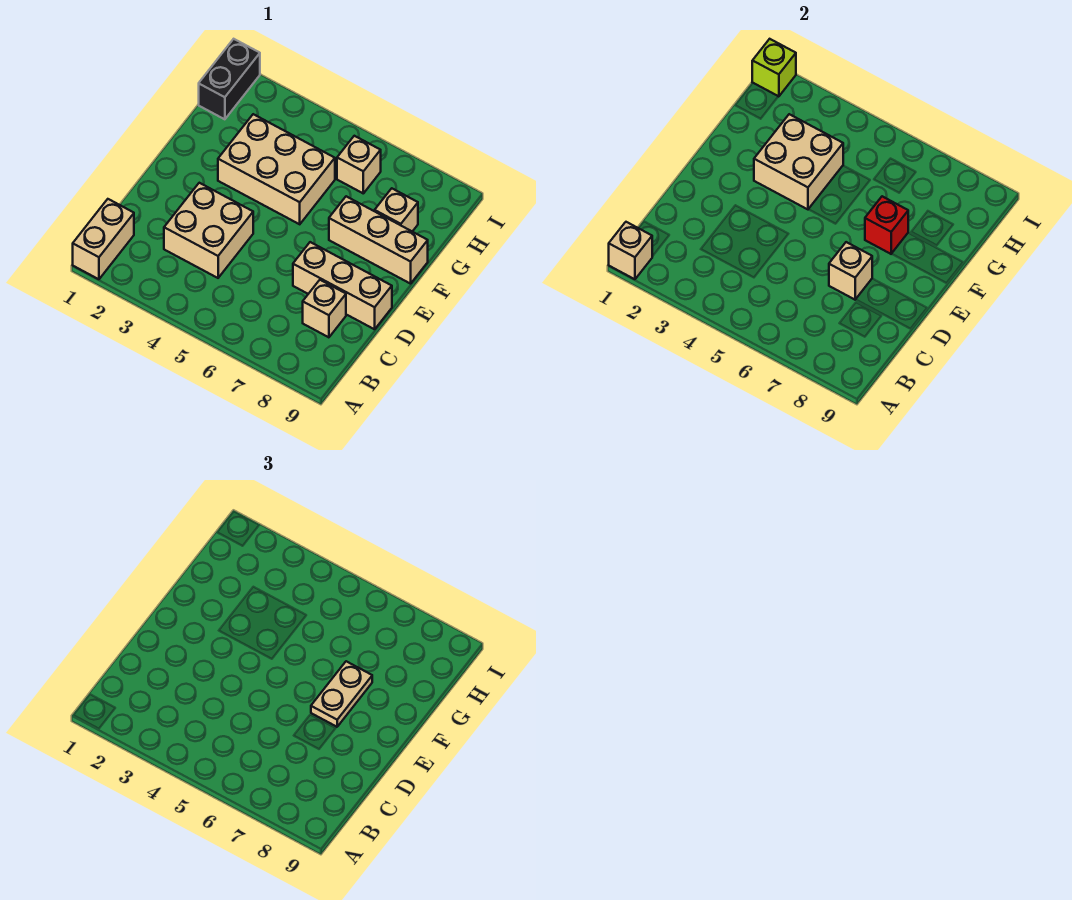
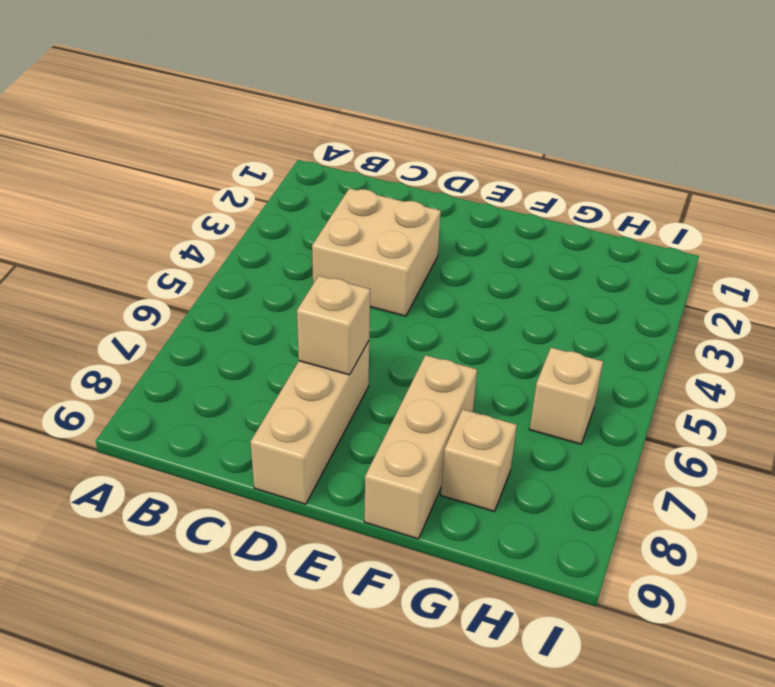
none -> tan brick A1:B1 level 1
none -> tan brick C8 level 1
none -> tan brick F3:G5 level 1

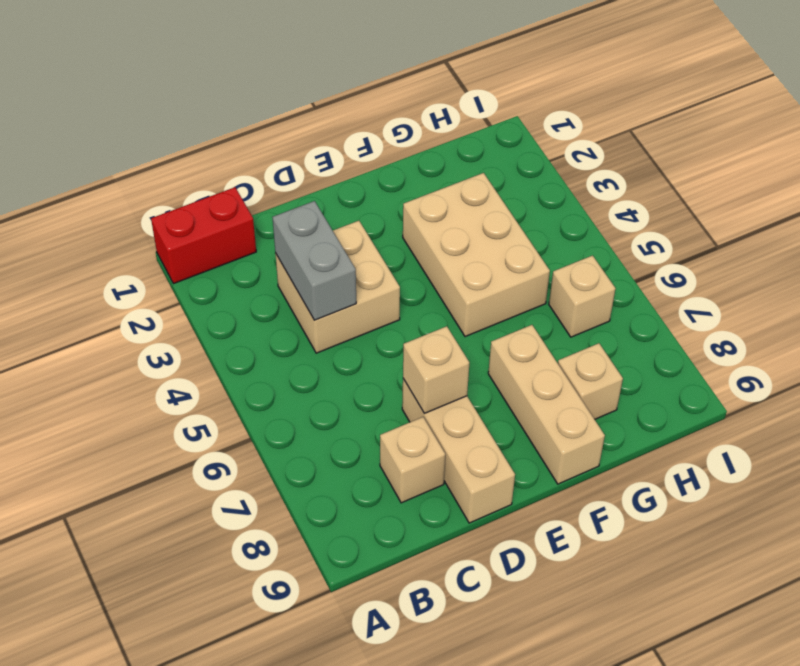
red brick A1:B1 level 1 -> tan brick A1:B1 level 1
grey brick C3:C4 level 2 -> none
none -> black brick H1:I1 level 1
none -> tan brick A1 level 2
none -> tan brick F3:G4 level 2

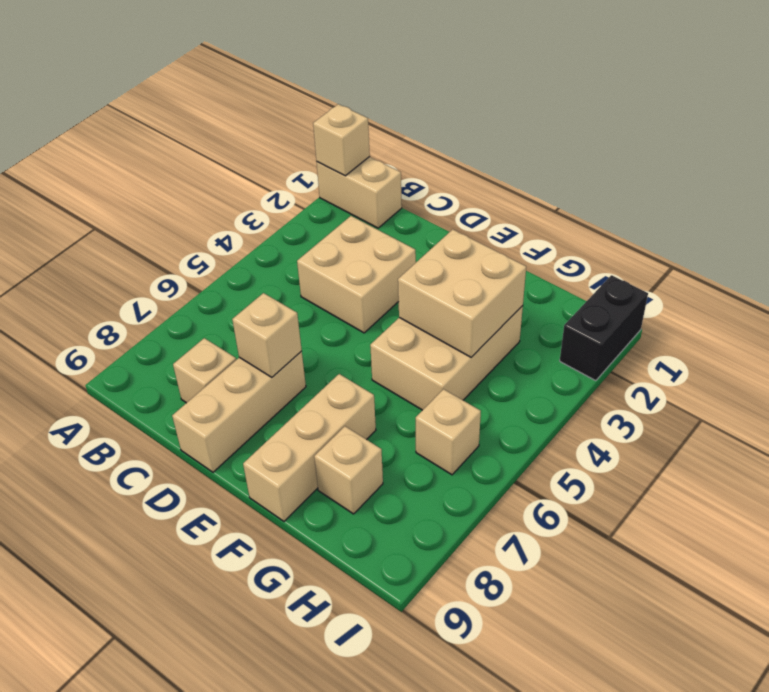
black brick I1:I2 level 1 -> black brick H1:I1 level 1
none -> red brick F7 level 2
none -> lime brick I1 level 2
none -> tan plate E7:F7 level 3

